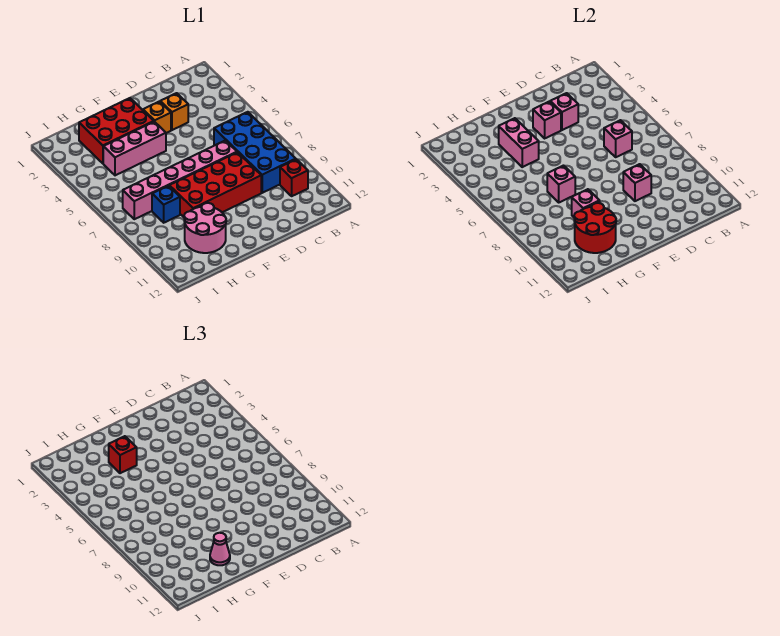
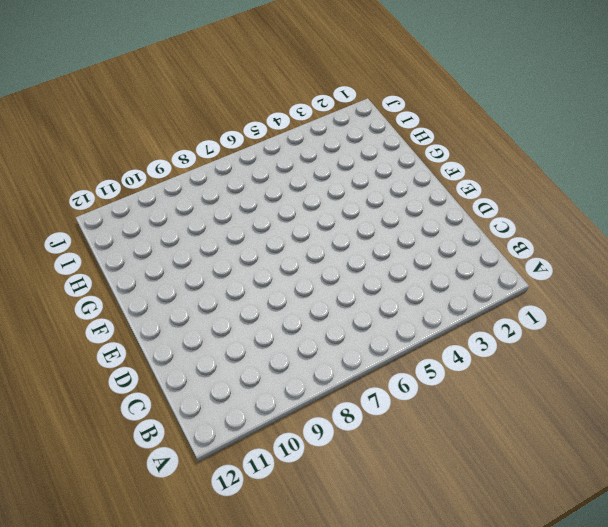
none -> blue brick B6:C9 level 1
none -> red brick B10 level 1
none -> orange brick D3 level 1

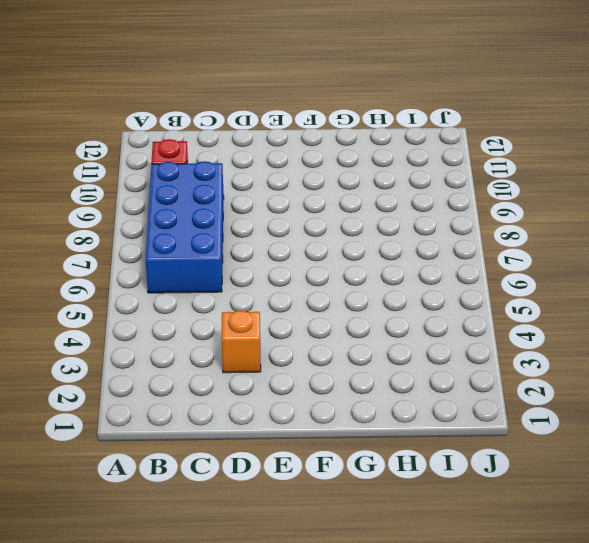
none -> pink brick D7:I7 level 1
none -> red brick D8:G9 level 1
none -> orange brick E3 level 1

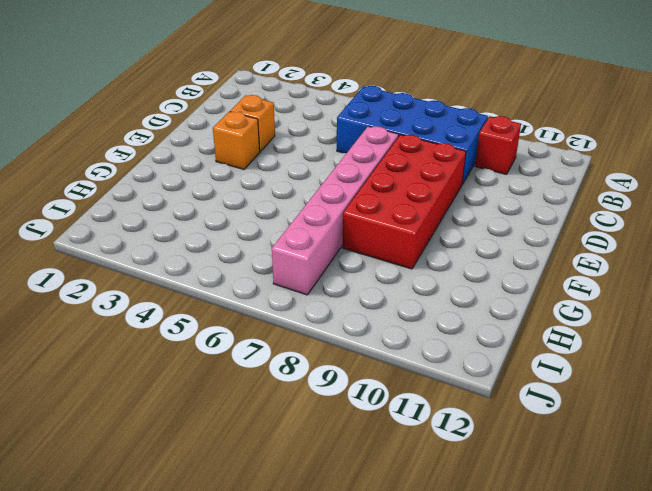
none -> red brick F2:H3 level 1
none -> pink brick F4:H4 level 1
none -> pink round brick G10:H11 level 1

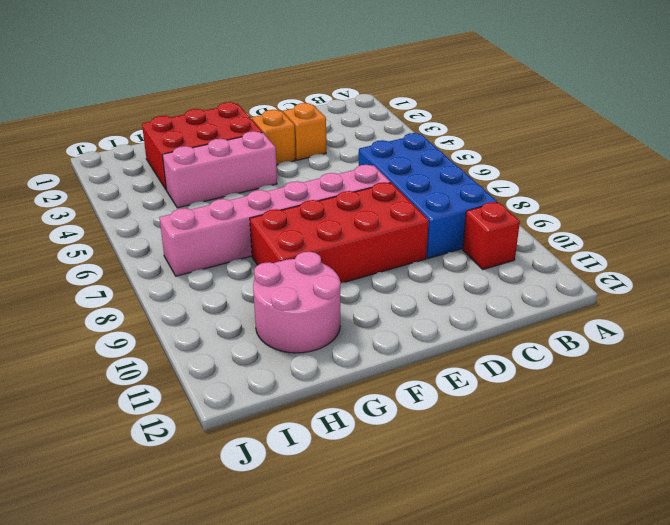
none -> blue brick H8 level 1
none -> pink brick C6 level 2
none -> pink brick D3 level 2

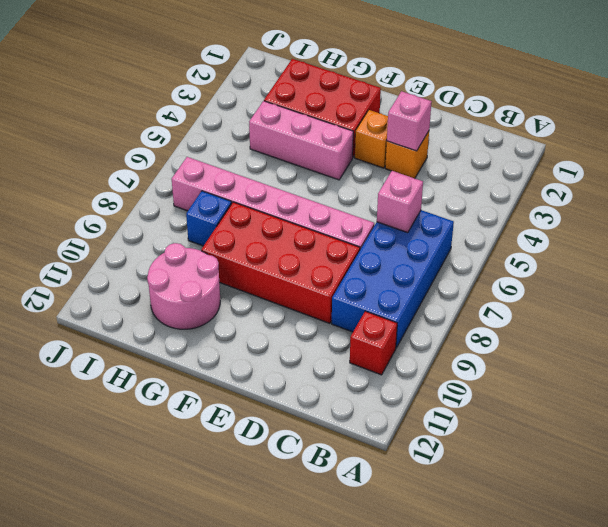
none -> pink brick D9 level 2
none -> pink brick E3 level 2
none -> pink brick G3:G4 level 2

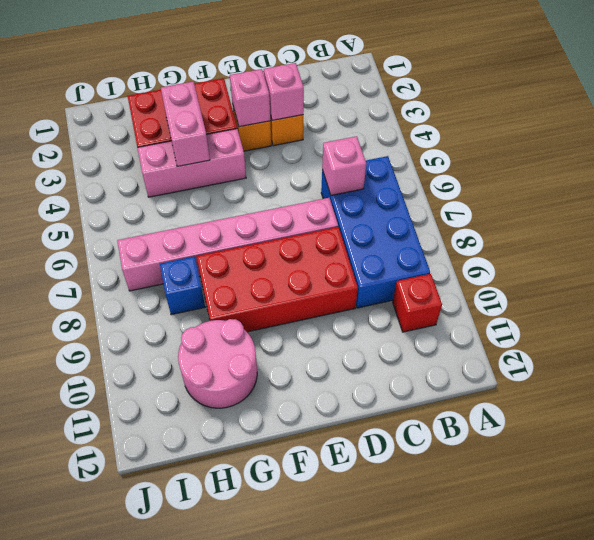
none -> pink brick D9 level 2
none -> pink brick G7 level 2
none -> pink brick G9 level 2

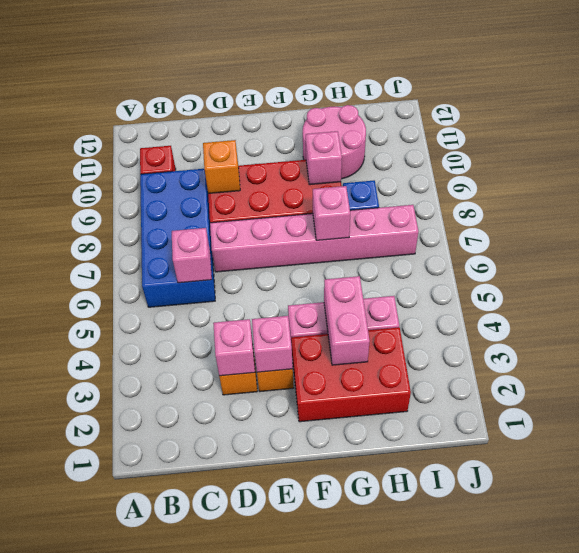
orange brick D9 level 2 -> pink brick D9 level 2
none -> red round brick G10:H11 level 2
none -> red brick G3 level 3
none -> pink cone G11 level 3

